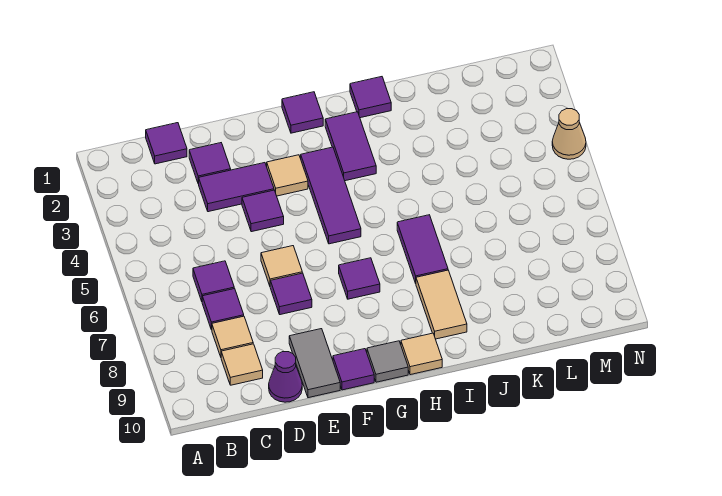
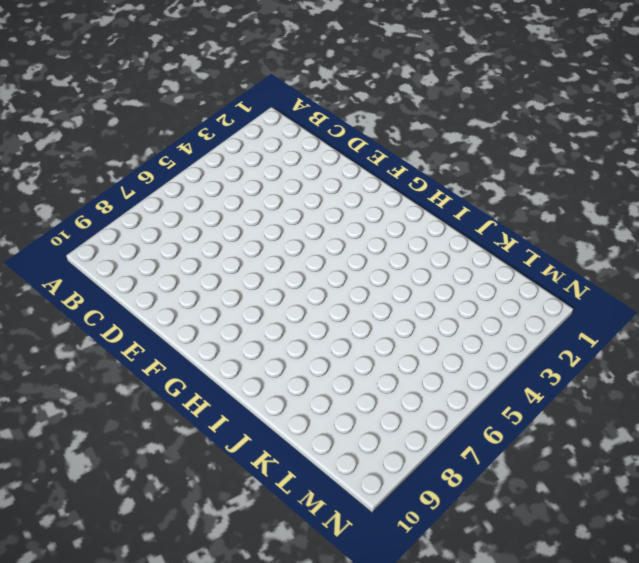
none -> purple tile C1 level 1
none -> purple tile C6 level 1
none -> purple tile C7 level 1

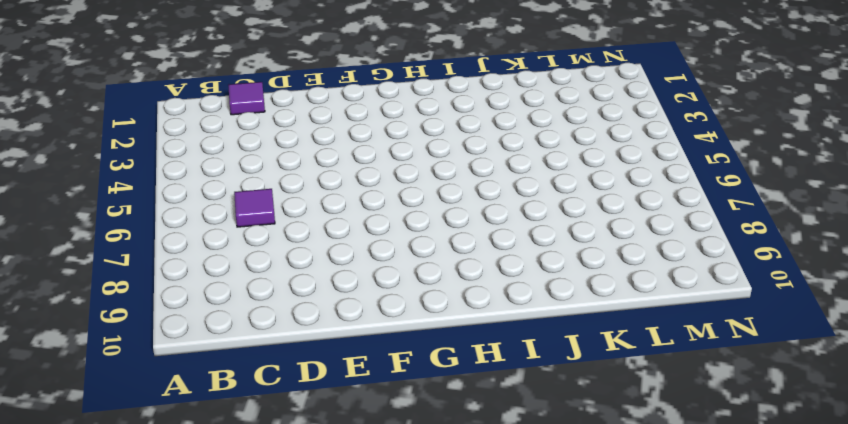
none -> purple tile C7 level 1
none -> tan tile C8 level 1
none -> tan tile C9 level 1

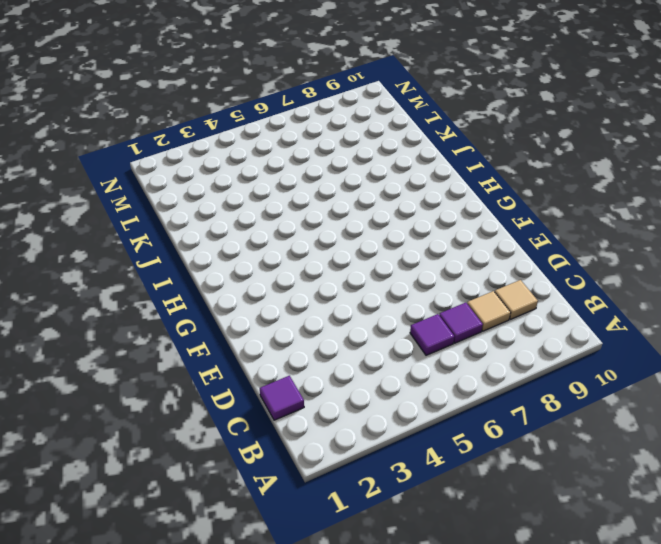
none -> purple tile D2 level 1
none -> purple tile D3:E3 level 1
none -> purple cone D10 level 1

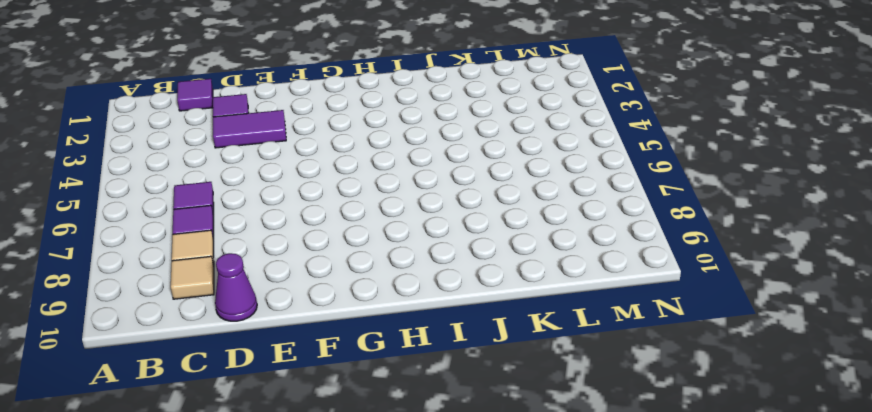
none -> purple tile E4 level 1
none -> tan tile E6 level 1
none -> purple tile E7 level 1

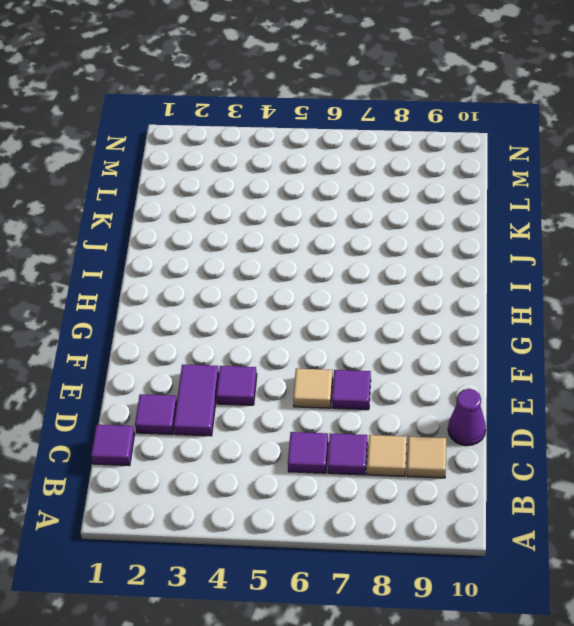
none -> grey tile E9:E10 level 1
none -> tan tile F3 level 1
none -> purple tile F10 level 1

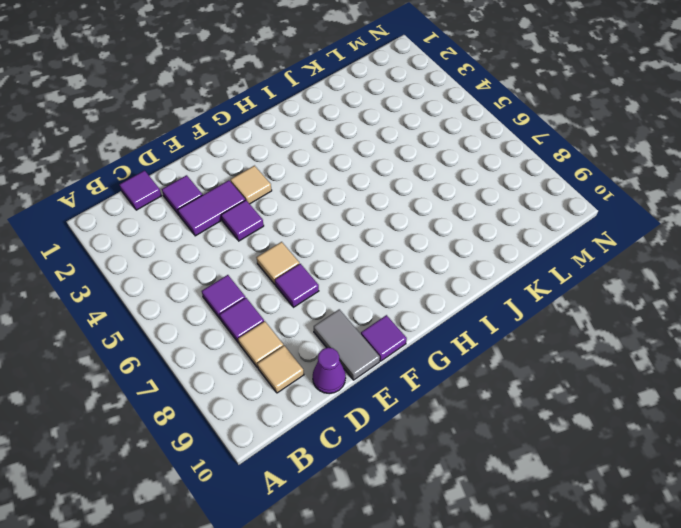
none -> purple tile G1 level 1
none -> purple tile G3:G5 level 1
none -> purple tile G7 level 1

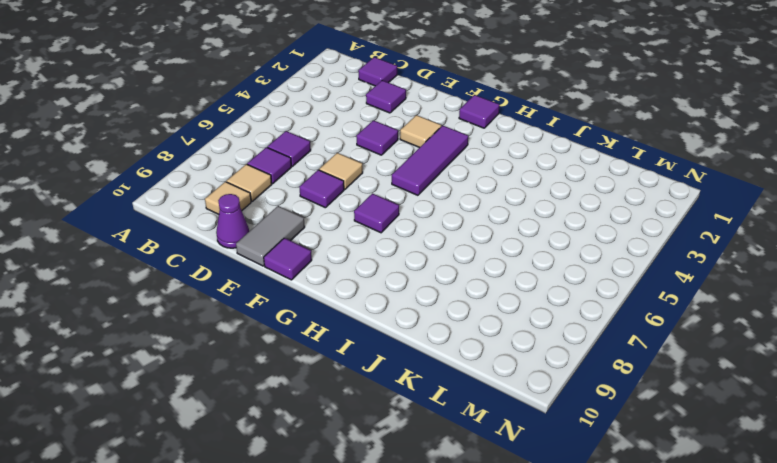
none -> purple tile D3:E3 level 1
none -> grey tile G10 level 1
none -> purple tile H2:H3 level 1

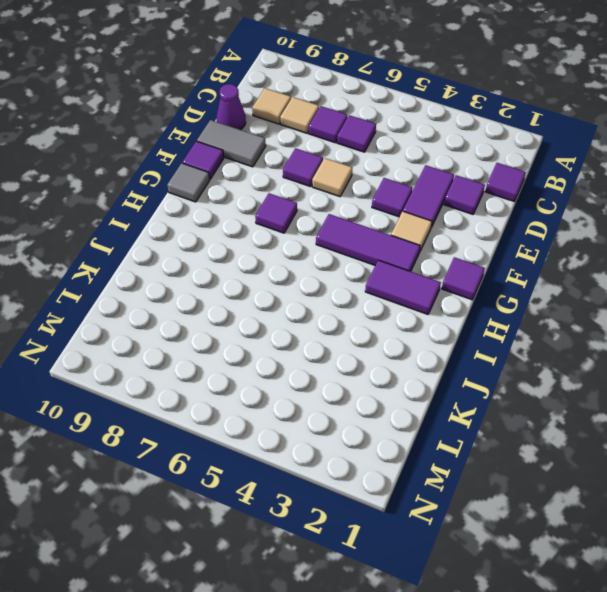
none -> tan tile H10 level 1
none -> purple tile I1 level 1
none -> purple tile I6:I7 level 1

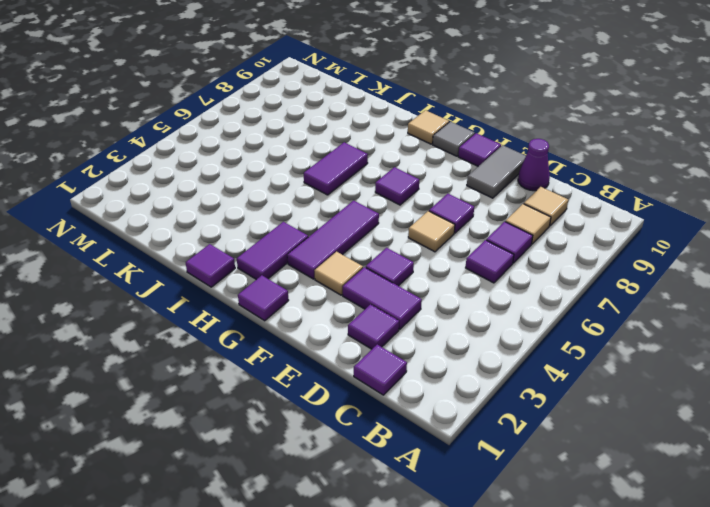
none -> tan tile I8:I9 level 1
none -> tan cone N4 level 1

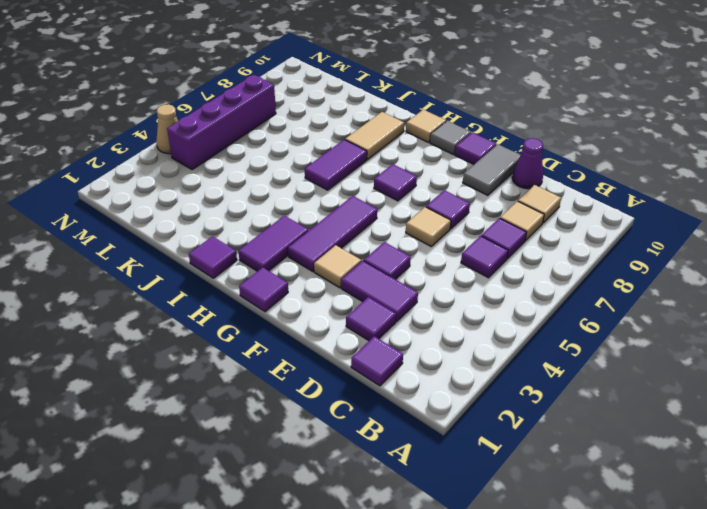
purple brick M4:M7 level 1 -> none

